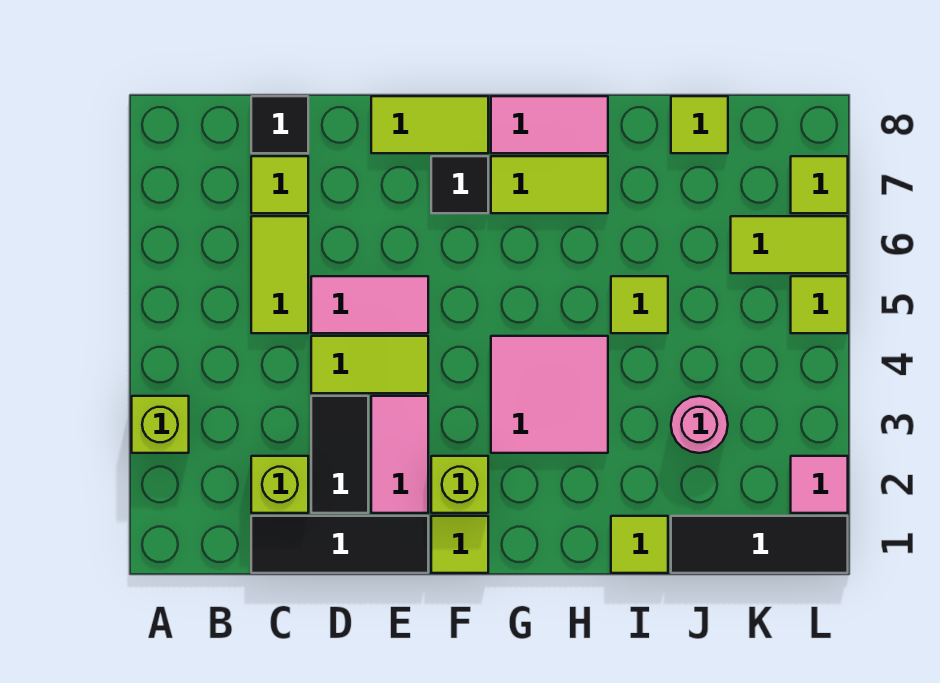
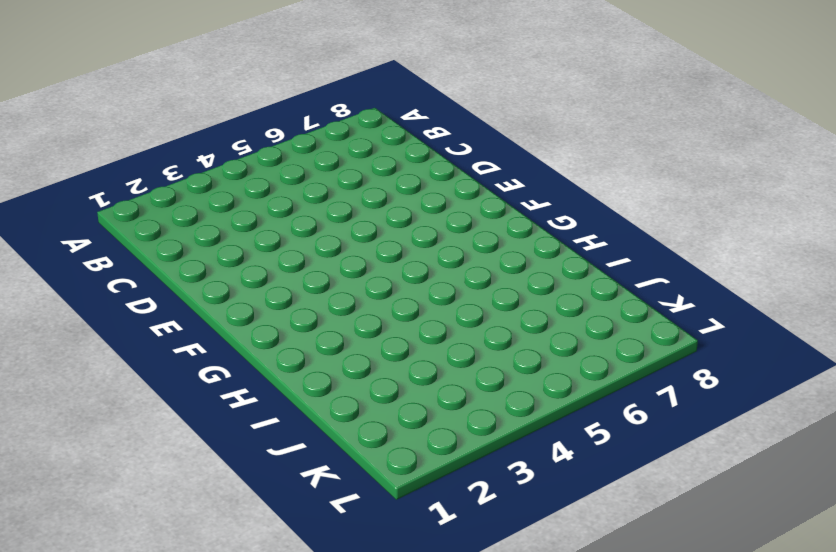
none -> lime brick A3 level 1
none -> black tile C1:E1 level 1
none -> lime brick C2 level 1

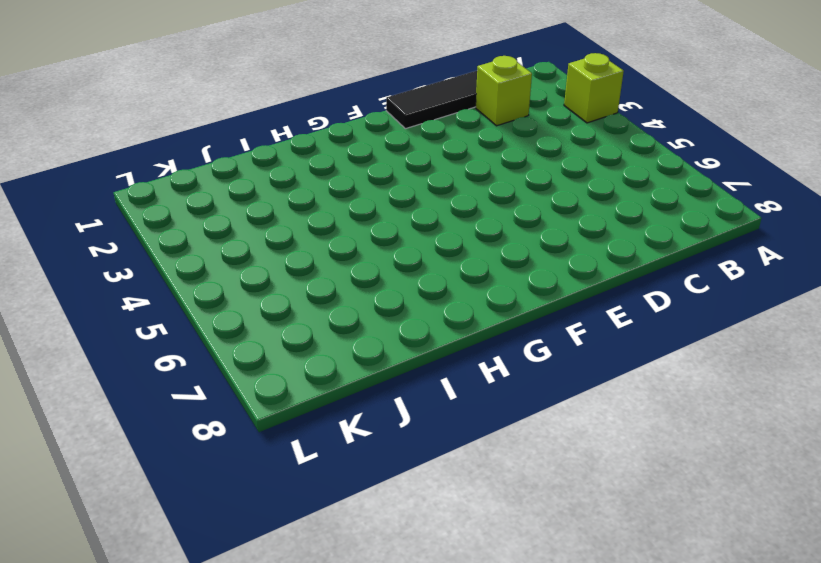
none -> lime tile C5:C6 level 1
none -> lime tile C7 level 1
none -> black tile C8 level 1

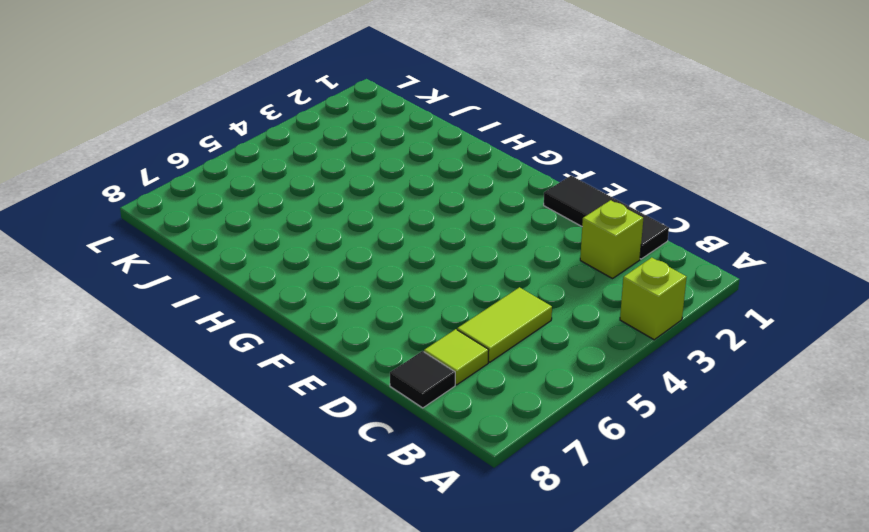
none -> black tile D2:D3 level 1
none -> lime tile D4:E4 level 1
none -> pink tile D5:E5 level 1

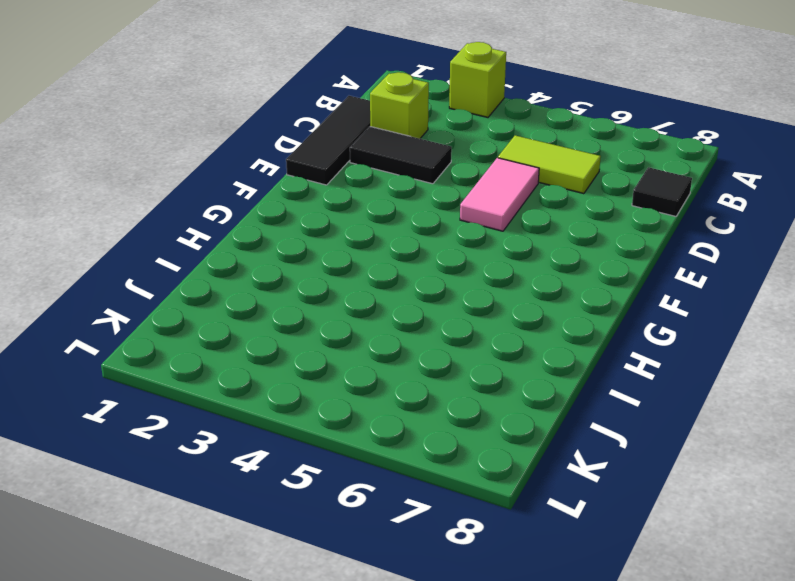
none -> lime tile C7 level 1
none -> lime tile D4:E4 level 1
none -> pink tile E2:E3 level 1

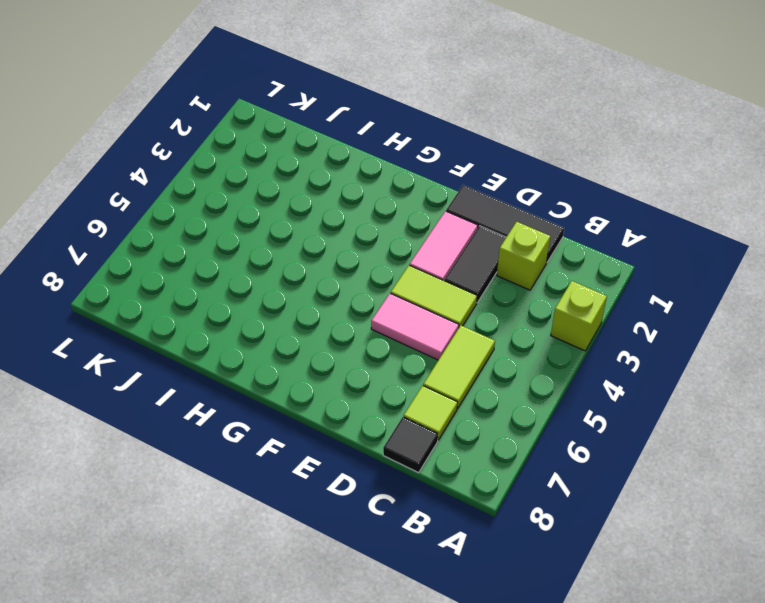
none -> lime tile E8:F8 level 1
none -> lime tile F1 level 1
none -> lime brick F2 level 1

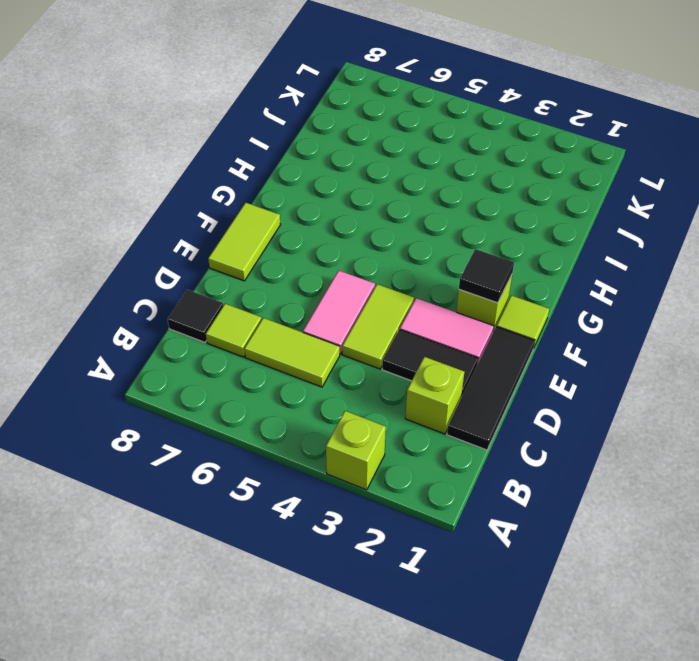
black tile F2 level 2 -> black tile F7 level 1
none -> pink tile G3:H4 level 1
none -> lime tile G7:H7 level 1
none -> pink tile G8:H8 level 1

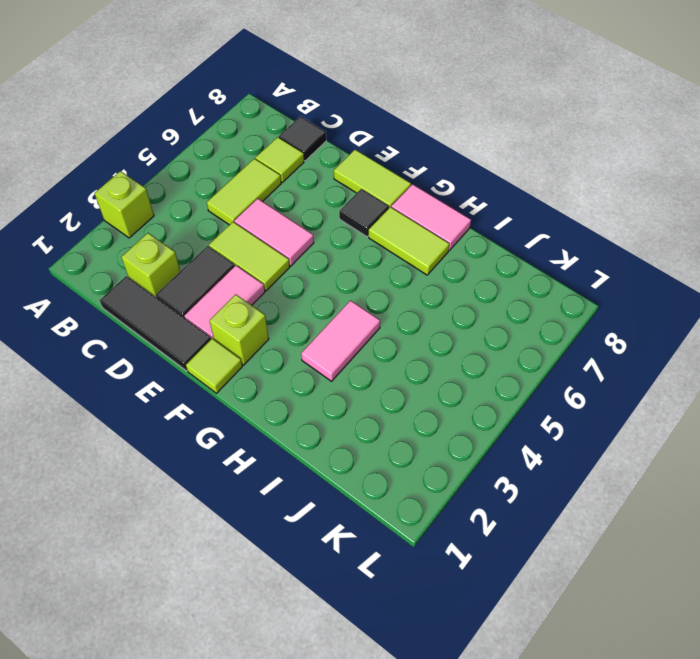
pink tile H3:H4 level 1 -> pink tile G3:H4 level 1
none -> lime tile I1 level 1
none -> lime tile I5 level 1
none -> black tile J1:L1 level 1

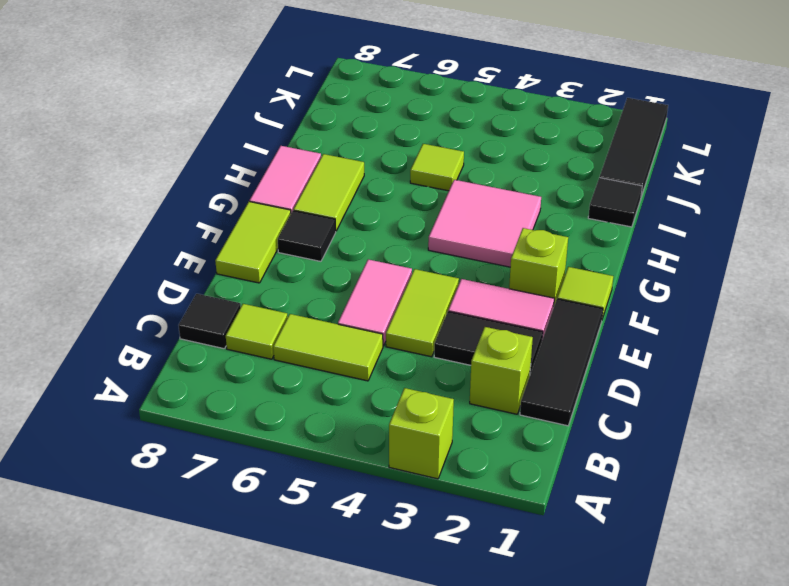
black tile I1 level 1 -> lime tile I1 level 1
none -> pink round brick J3 level 1
none -> lime tile J8 level 1
none -> lime tile K6:L6 level 1

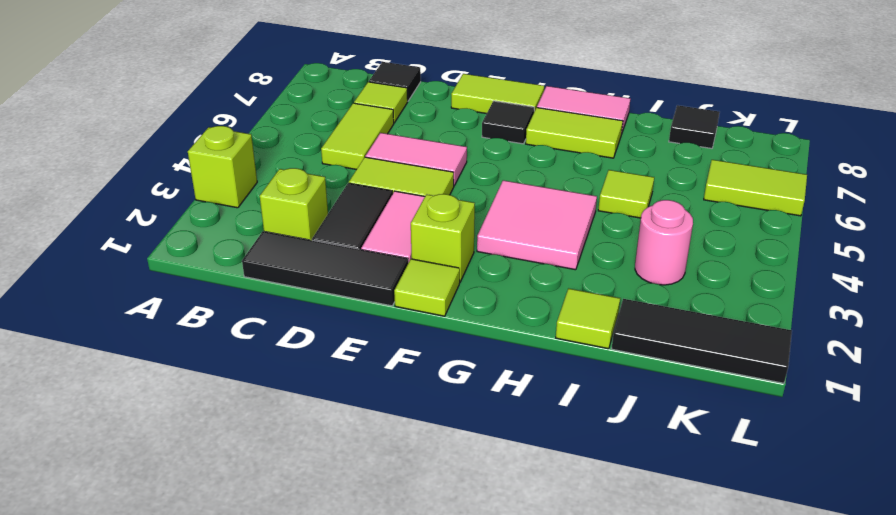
black tile J8 level 1 -> lime tile J8 level 1
none -> pink tile L2 level 1
none -> lime tile L5 level 1
none -> lime tile L7 level 1

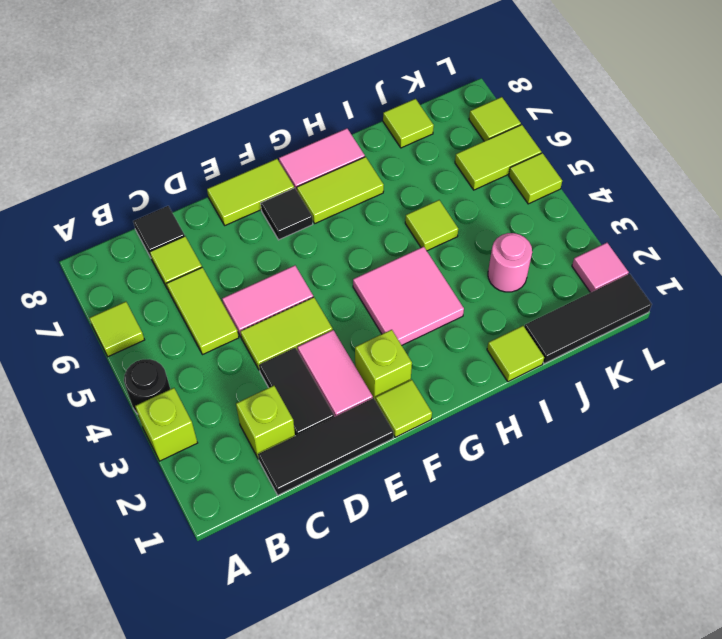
black round brick A4 level 1 -> none
lime tile A6 level 1 -> none

